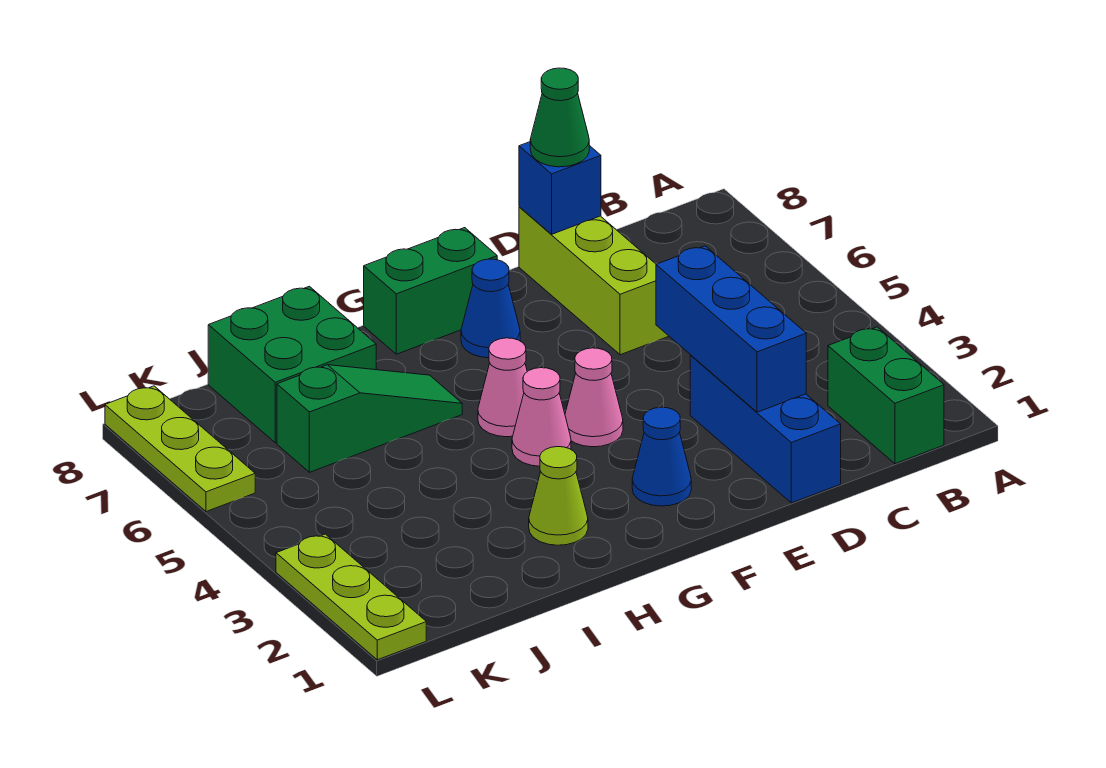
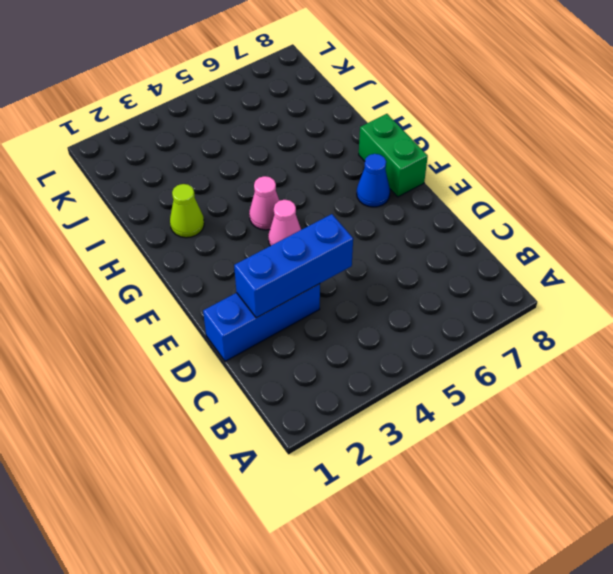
none -> green brick B1:B2 level 1
none -> lime brick D6:D8 level 1
none -> blue cone F2 level 1

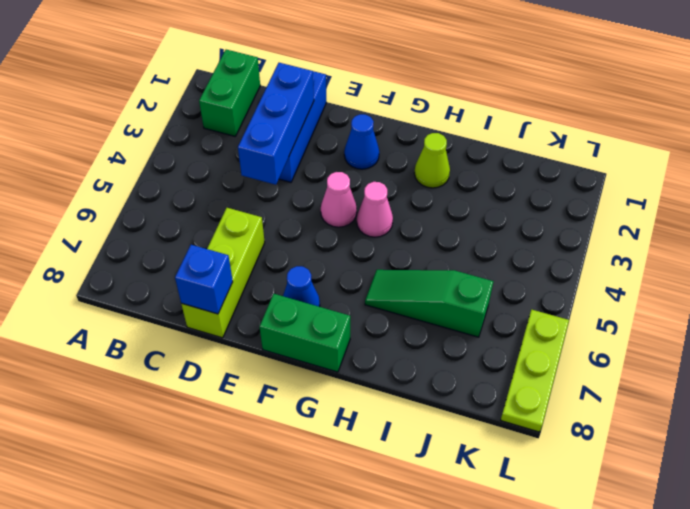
none -> pink cone G5 level 1
none -> green brick I7:J8 level 1
none -> lime plate L1:L3 level 1

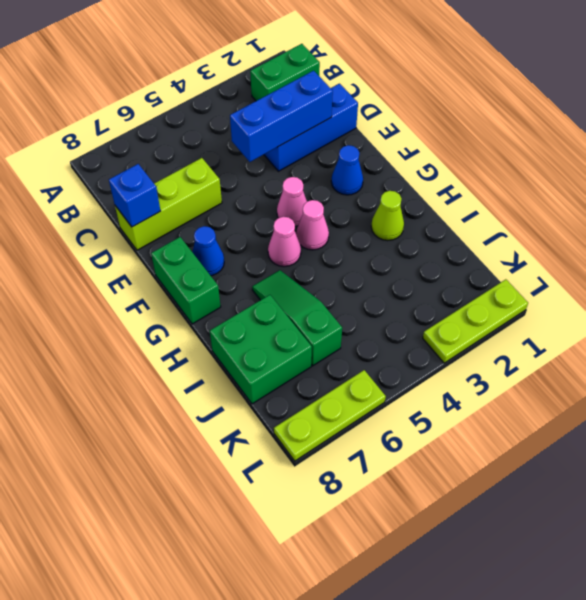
none -> green cone D8 level 3

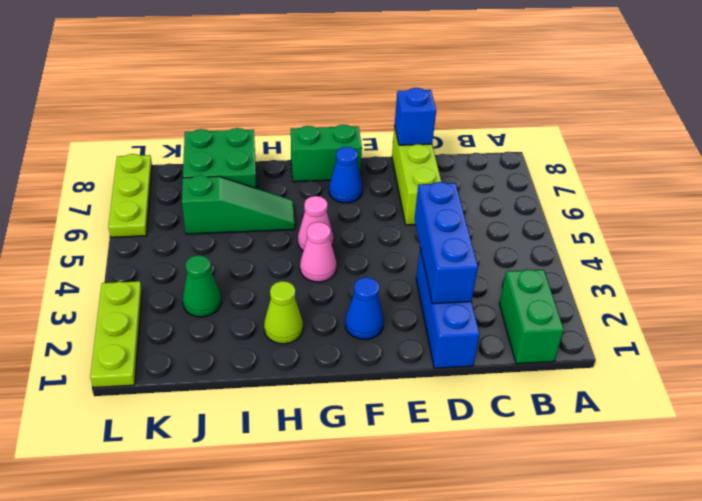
green cone J3 level 1 -> green cone D8 level 3
none -> pink cone F4 level 1

